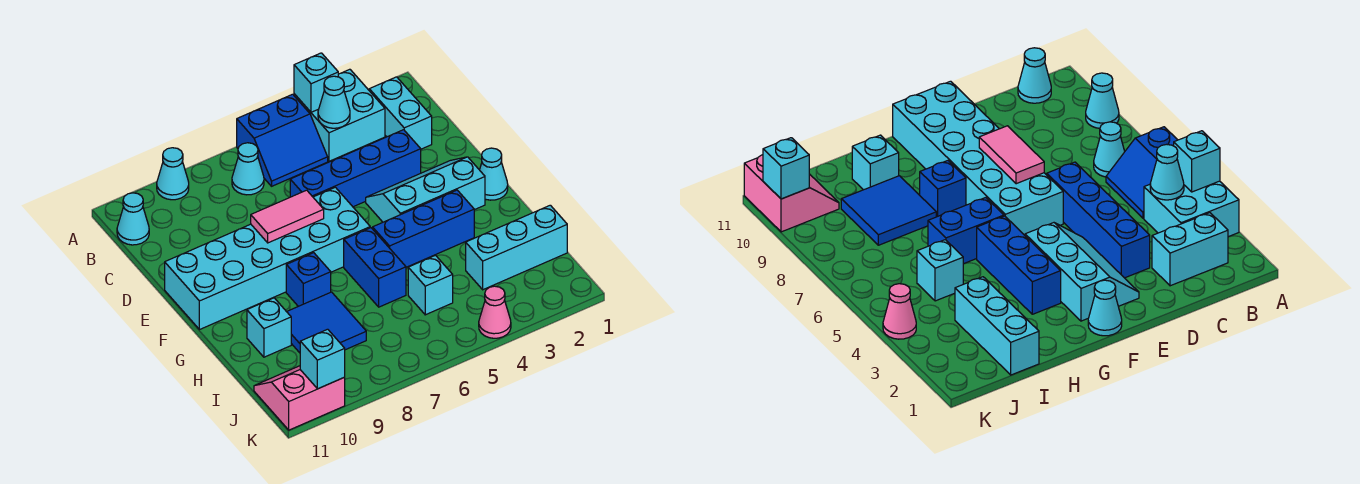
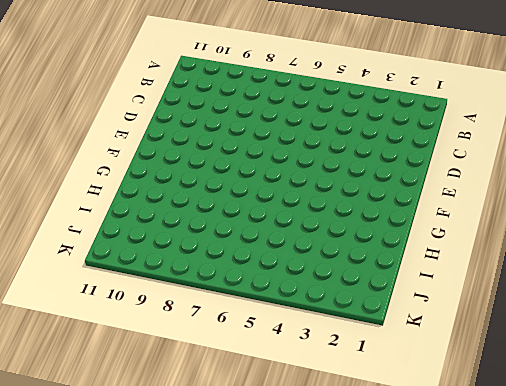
none -> cyan brick A3:B4 level 1
none -> blue slope A5:B6 level 1 top A
none -> cyan cone A9 level 1

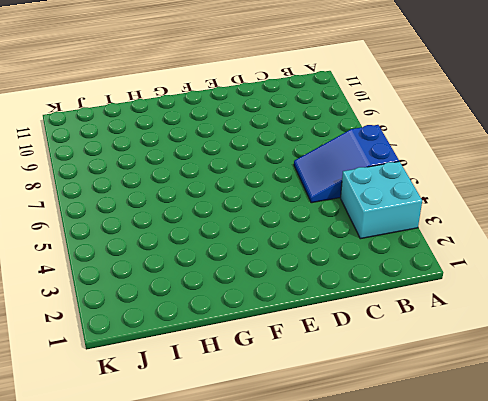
blue slope A5:C6 level 1 top A -> blue slope A5:B6 level 1 top A
none -> cyan cone A9 level 1
none -> cyan brick B2:C2 level 1
none -> cyan cone B7 level 1

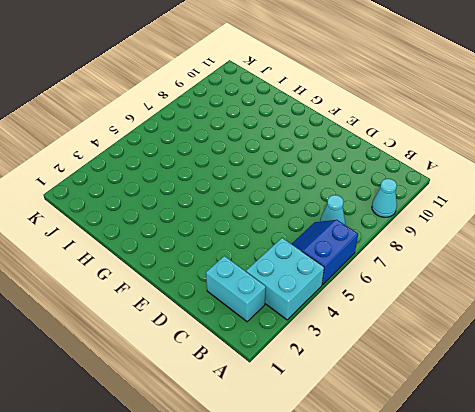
none -> cyan cone B11 level 1
none -> blue brick D3:D6 level 1
none -> cyan slope E2:F4 level 1 top F

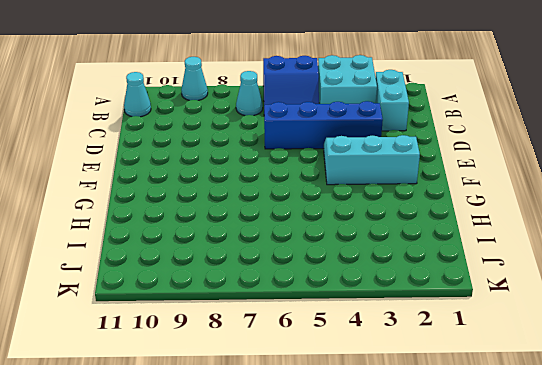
none -> cyan brick E6:F11 level 1
none -> cyan cone F1 level 1
none -> blue brick G3:G5 level 1

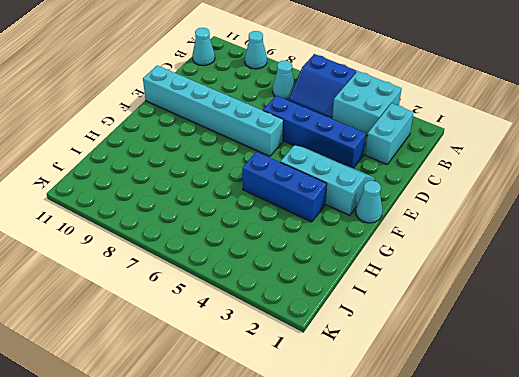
cyan brick E6:E11 level 1 -> cyan brick E6:F11 level 1
none -> blue brick G6:H6 level 1
none -> blue brick G8 level 1
none -> blue tile H8:I9 level 1

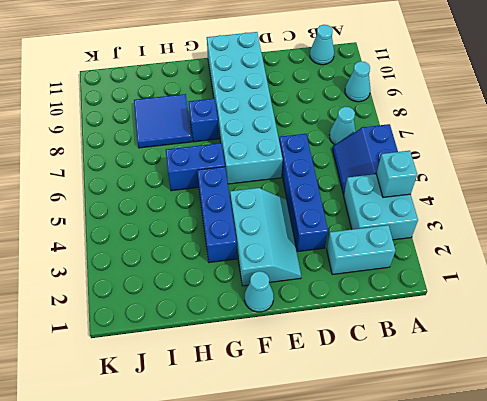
none -> cyan brick H10 level 1
none -> cyan brick I1:I3 level 1
none -> cyan brick I5 level 1

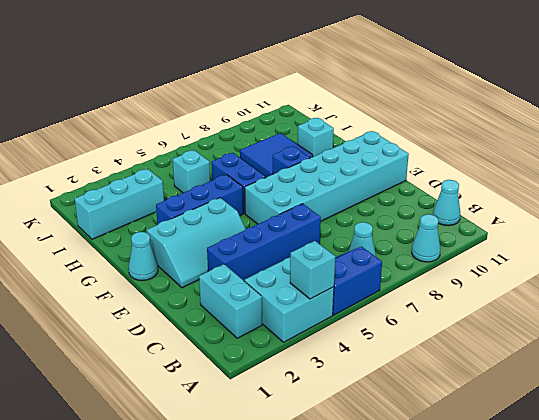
none -> pink slope J10:K11 level 1 top K
none -> pink cone K4 level 1
none -> cyan cone B4 level 2

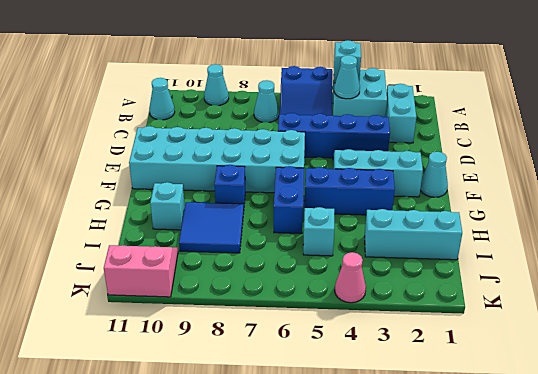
none -> pink tile E7:E8 level 2
none -> cyan brick K10 level 2

